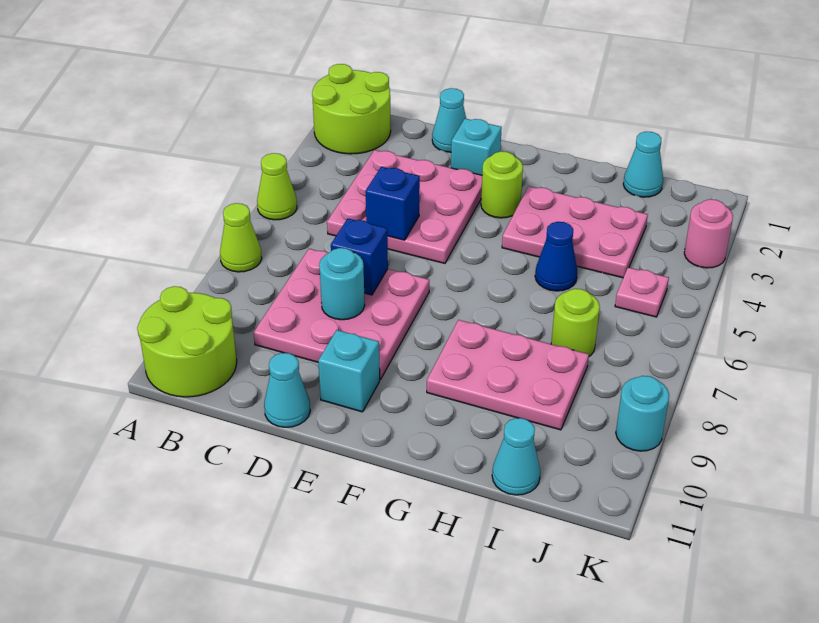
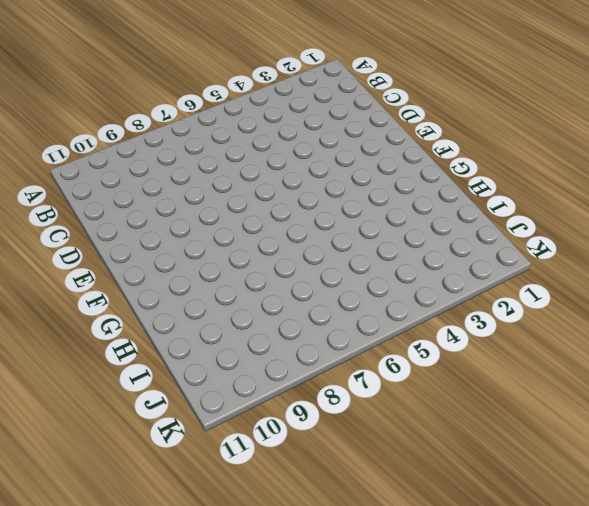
none -> lime round brick A1:B2 level 1
none -> lime cone A5 level 1
none -> lime cone A7 level 1

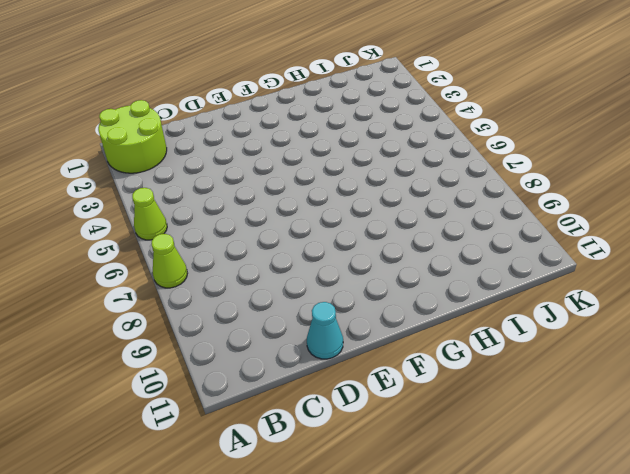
none -> lime round brick A10:B11 level 1
none -> pink plate C3:E5 level 1
none -> pink plate C7:E9 level 1

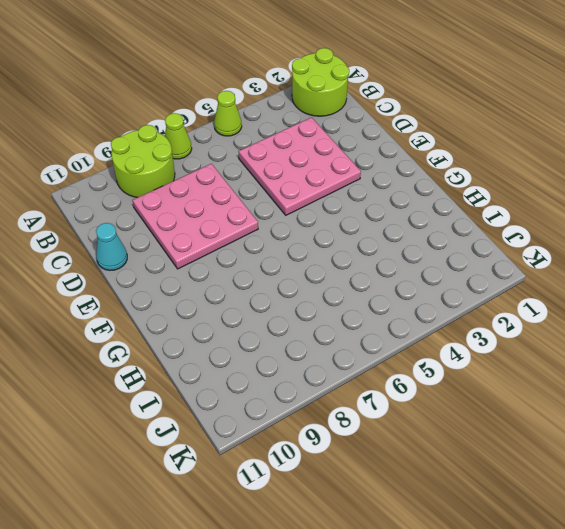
lime round brick A8:B9 level 1 -> lime round brick A10:B11 level 1
none -> cyan cone D1 level 1
none -> cyan brick E2 level 1
none -> cyan brick E10 level 1

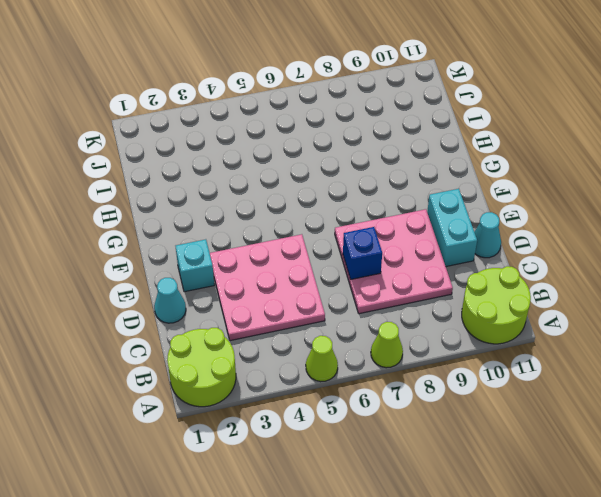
cyan brick D10:E10 level 1 -> cyan brick E10 level 1
none -> lime round brick F3 level 1
none -> pink plate G3:I4 level 1
none -> pink plate G8:I9 level 1

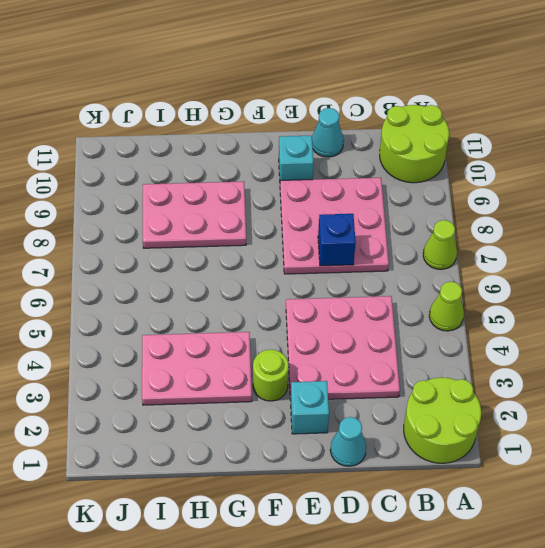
none -> blue cone H5 level 1
none -> cyan cone I1 level 1
none -> lime round brick I7 level 1

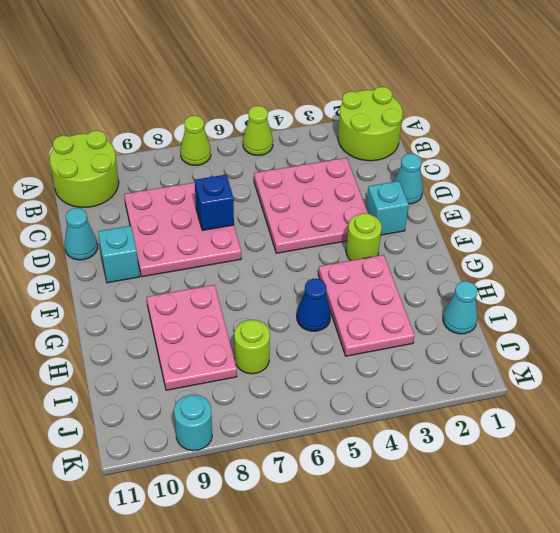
none -> cyan cone I11 level 1
none -> pink plate J5 level 1
none -> pink round brick K3 level 1

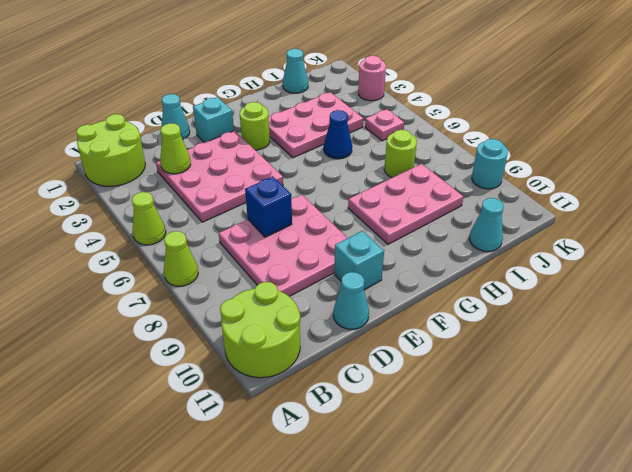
lime cone C3 level 2 -> none
none -> blue brick D5 level 2
none -> cyan round brick D8 level 2

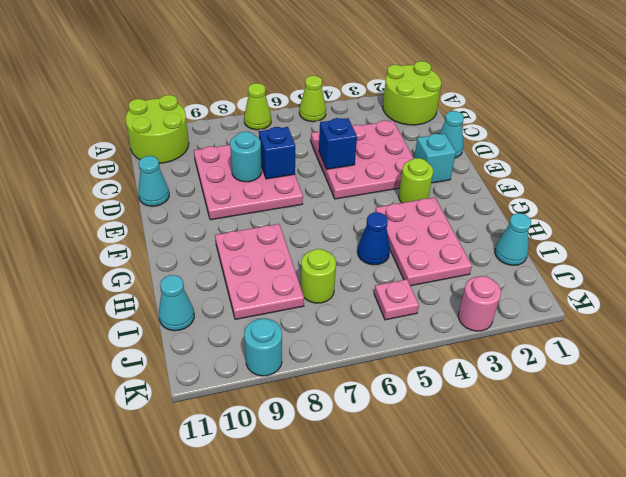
none -> cyan brick E10 level 1

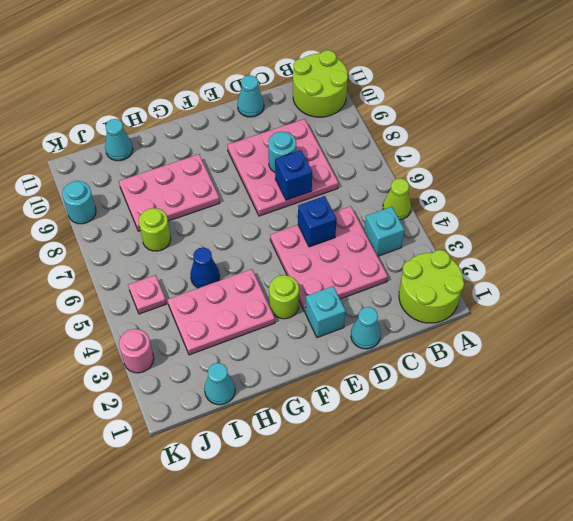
cyan brick B4 level 1 -> cyan brick E10 level 1
none -> lime cone A7 level 1

